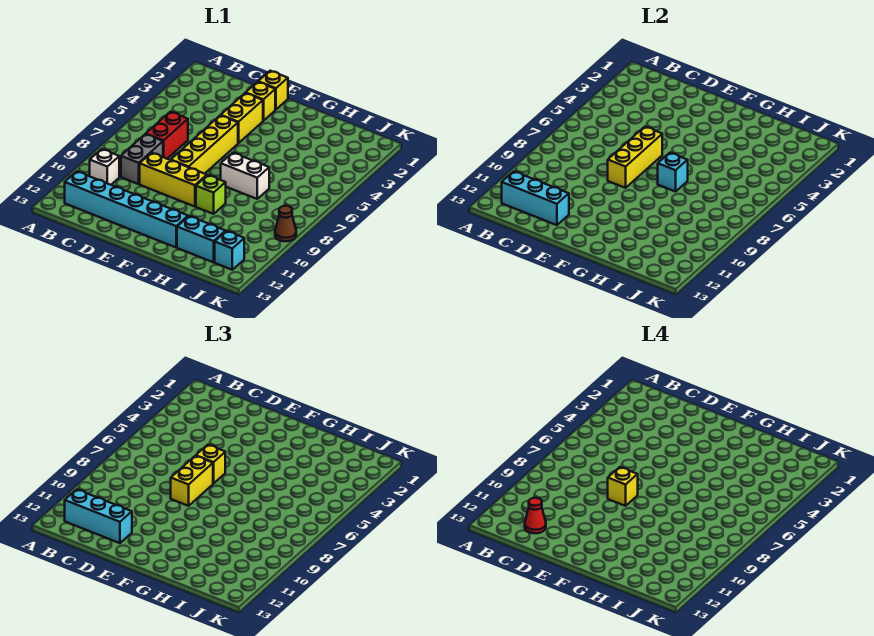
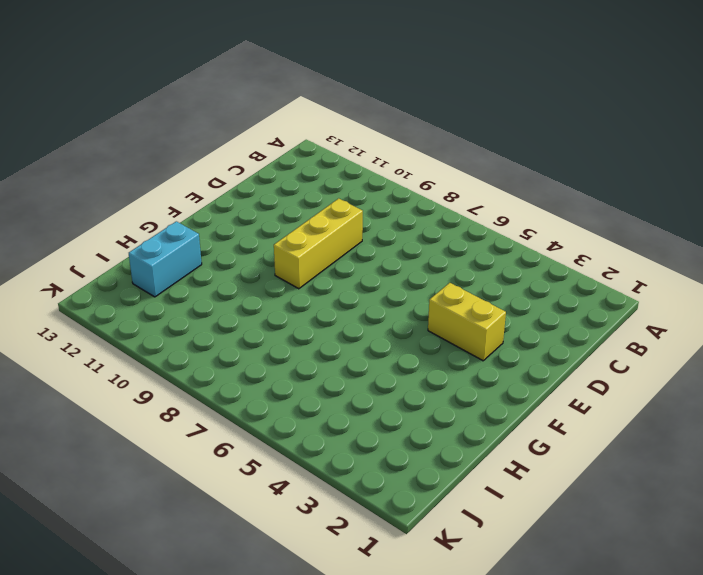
none -> white brick B10 level 1
none -> cyan brick B12:G12 level 1
none -> red brick C6:C7 level 1

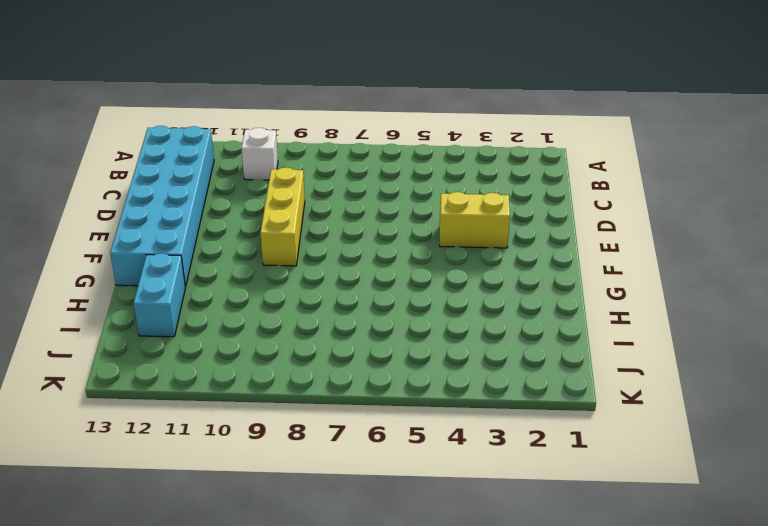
cyan brick B12:G13 level 1 -> cyan brick B12:G12 level 1
none -> red brick C6:C7 level 1
none -> grey brick C8:C9 level 1
none -> yellow brick E1 level 1

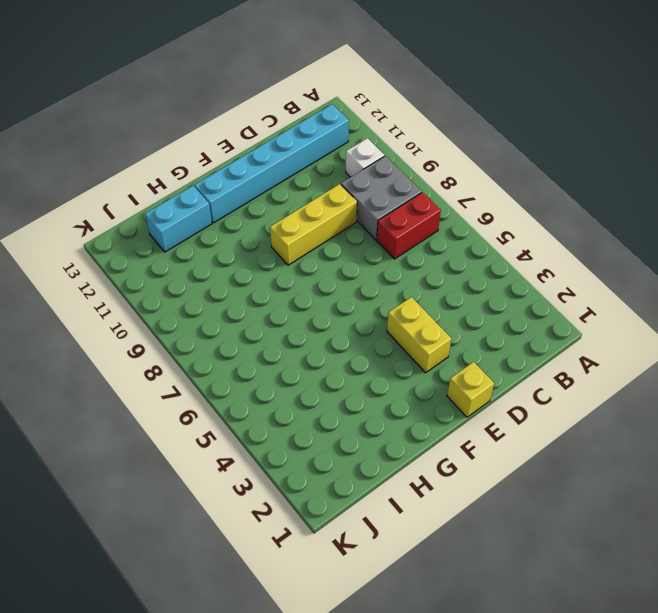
red brick B7:C7 level 1 -> red brick C6:C7 level 1
grey brick B8:C9 level 1 -> grey brick C8:C9 level 1
none -> yellow brick E2 level 1
none -> yellow brick E5:E8 level 1
none -> white brick G7:H7 level 1

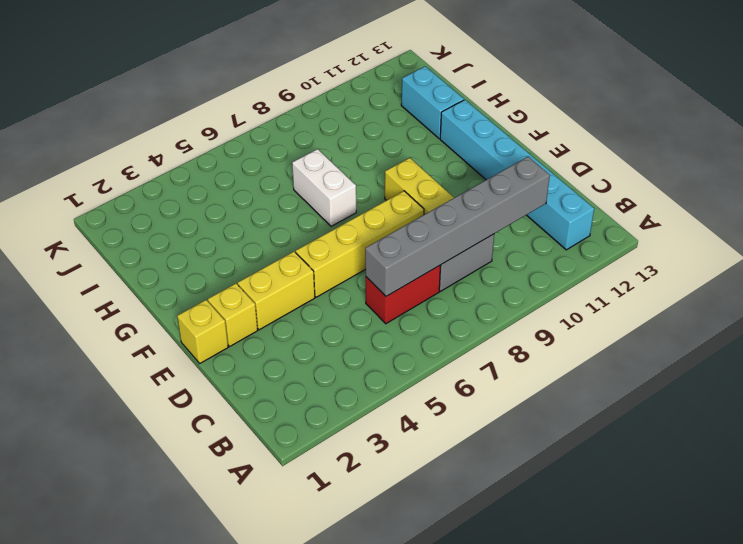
grey brick C6:C11 level 2 -> none
none -> white brick B10 level 1
none -> lime brick G9 level 1
none -> cyan brick J12 level 1

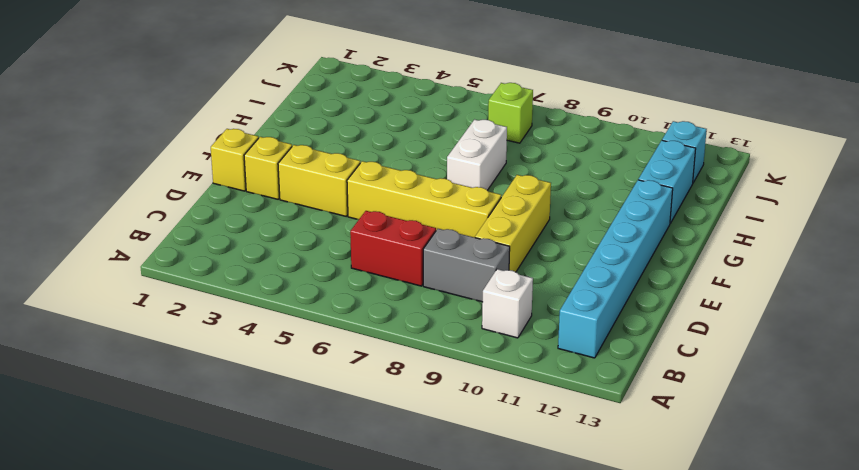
lime brick J7 level 1 -> lime brick G9 level 1
none -> brown cone K9 level 1
none -> cyan brick B12:D12 level 2
none -> yellow brick E6:E8 level 2

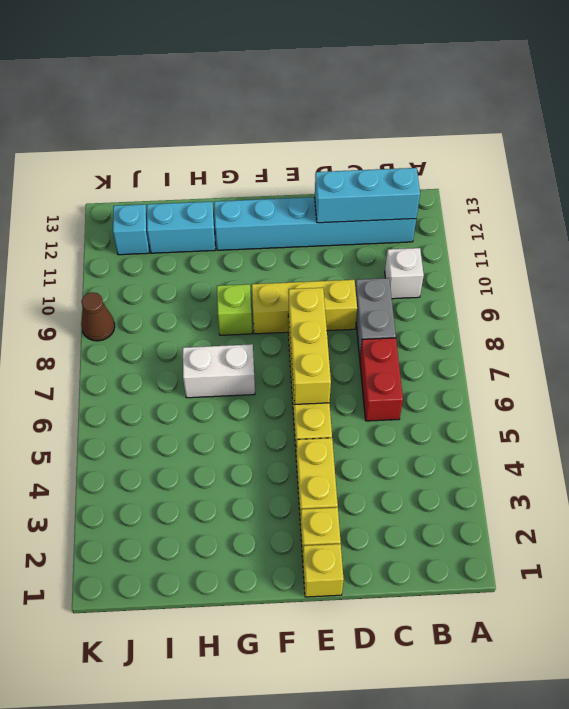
none -> cyan brick G7 level 2
none -> cyan brick B12:D12 level 3
none -> yellow brick E6 level 3

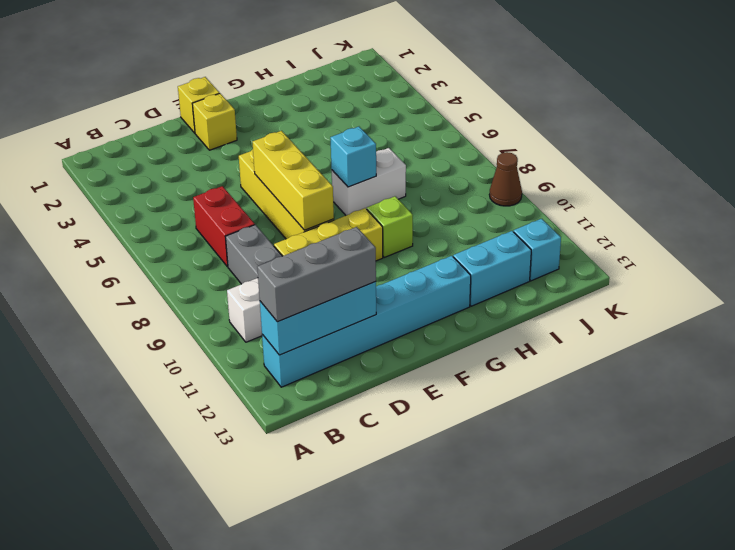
grey brick B12:D12 level 3 -> cyan brick B12:D12 level 3
none -> yellow brick E3:E4 level 1
none -> yellow brick E6 level 3
none -> yellow brick E7:E8 level 3

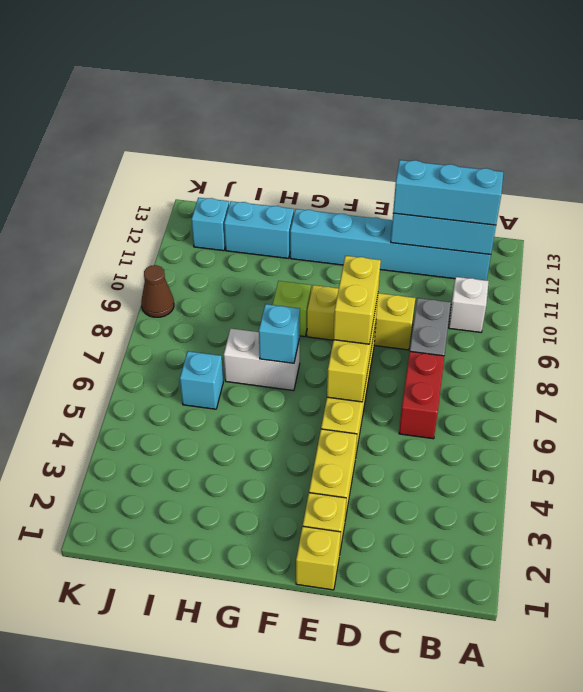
cyan brick I6 level 1 -> none
none -> yellow brick E6 level 3
none -> red cone C12 level 4
none -> yellow brick E8 level 4

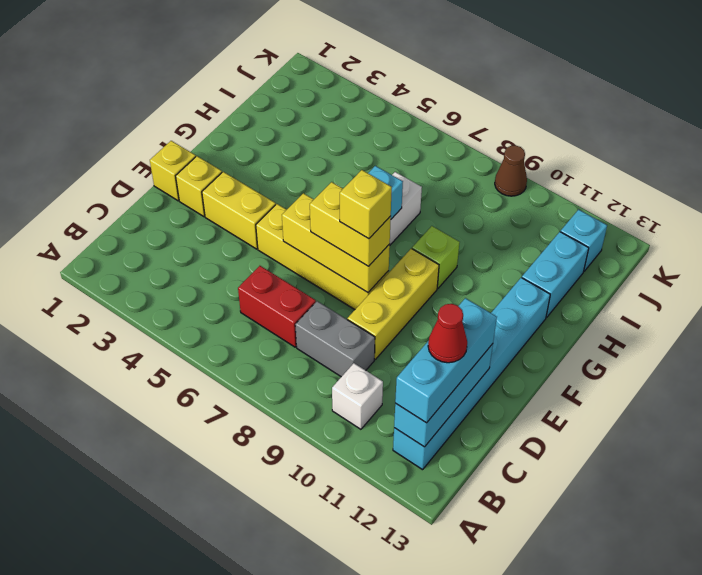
none -> yellow brick E6 level 3

